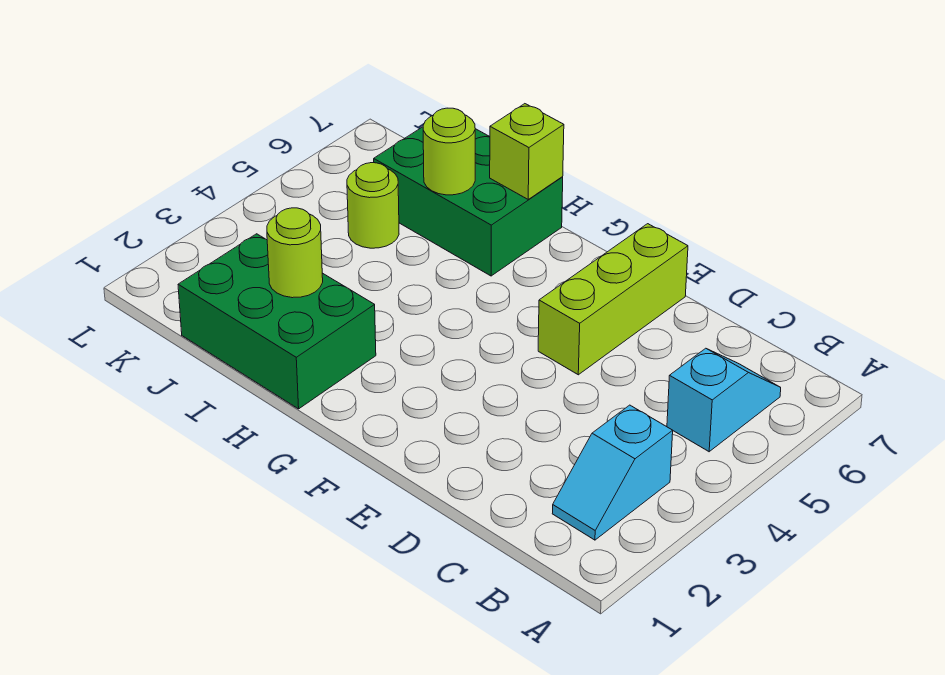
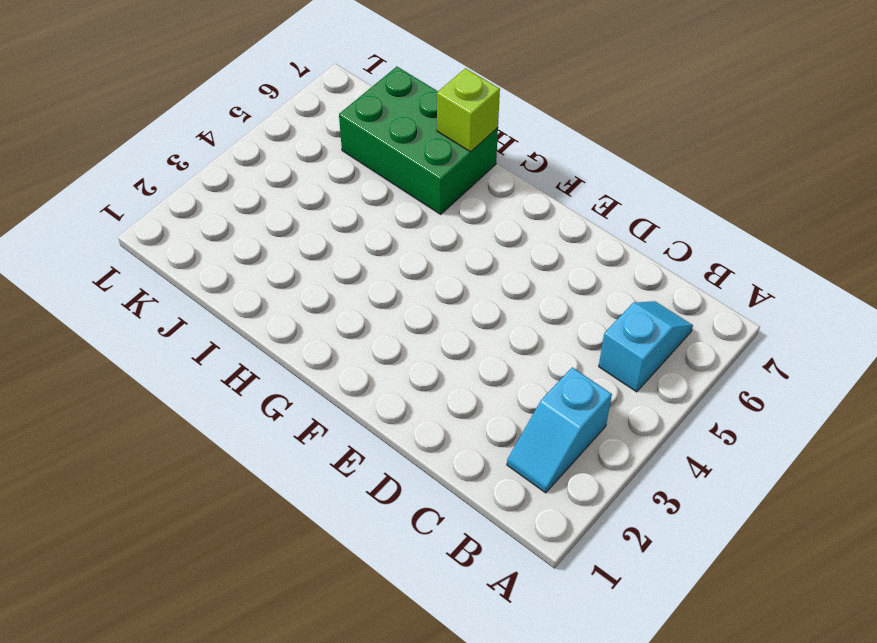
none -> lime brick E5:E7 level 1
none -> green brick H1:J2 level 1

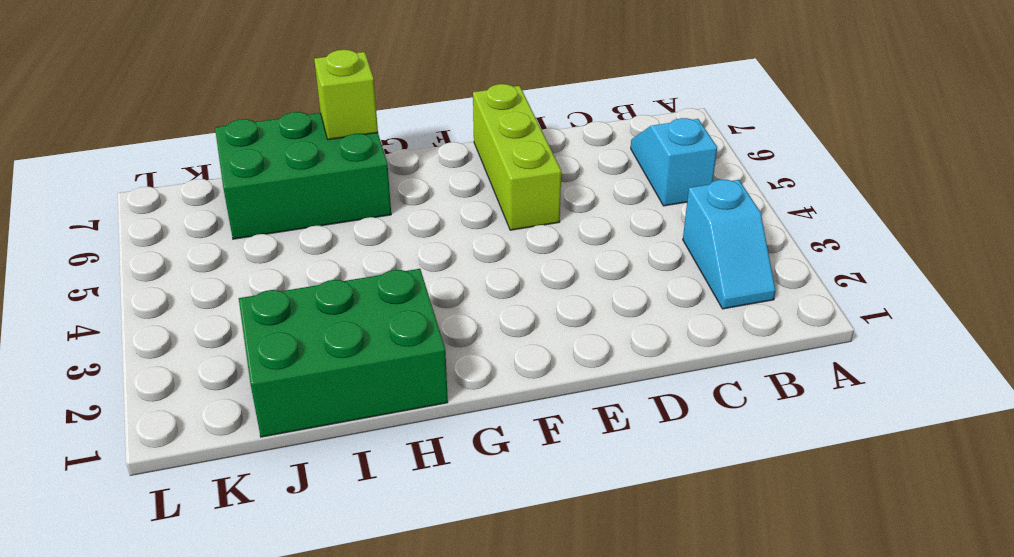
none -> lime round brick J5 level 1
none -> lime round brick I2 level 2

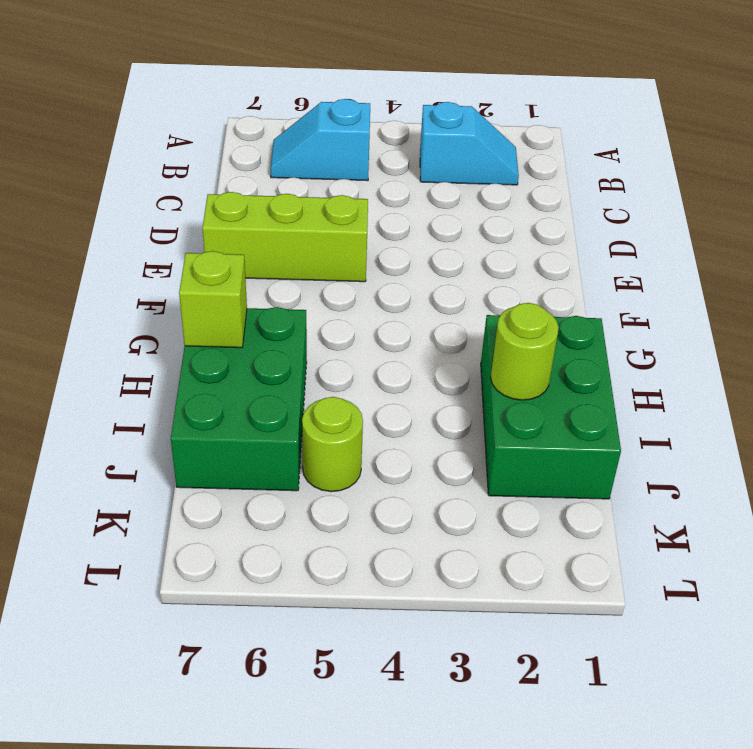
none -> lime round brick I6 level 2

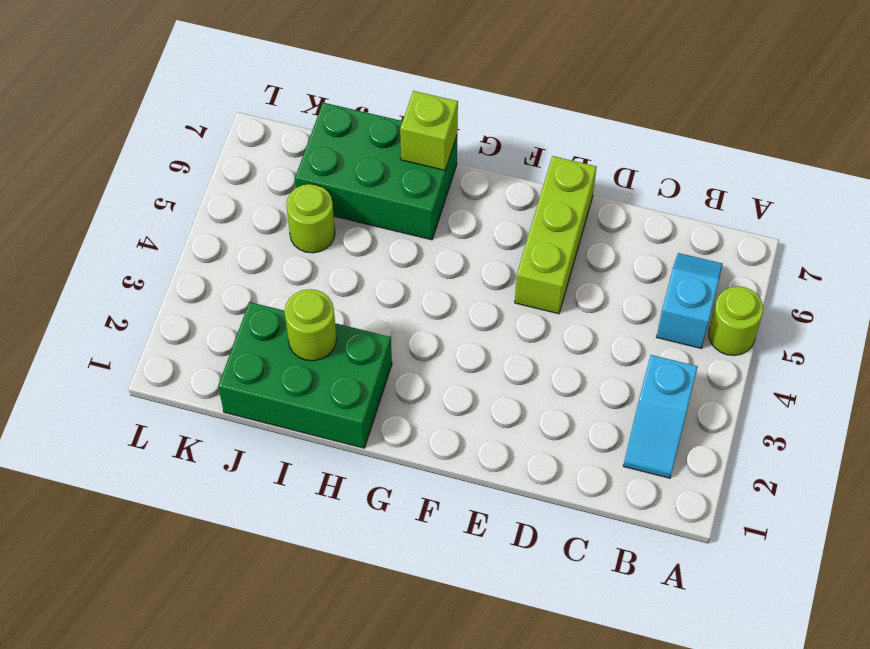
lime round brick A5 level 1 -> lime round brick I6 level 2

